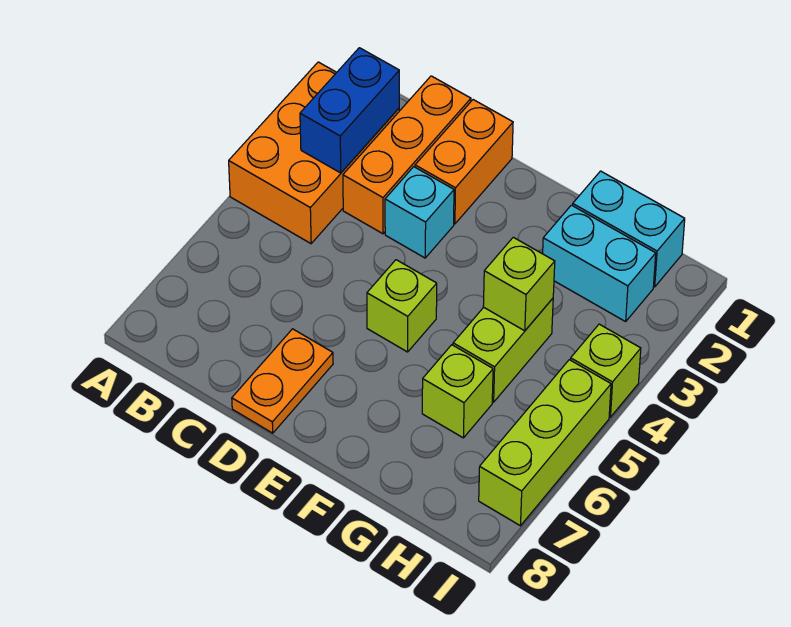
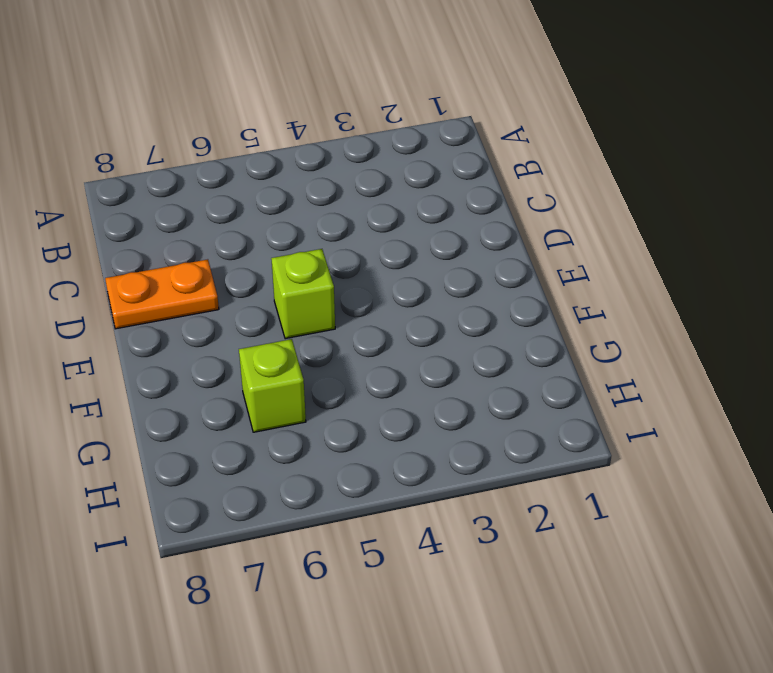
none -> orange brick A2:B4 level 1
none -> orange brick C1:C3 level 1
none -> orange brick D1:D2 level 1

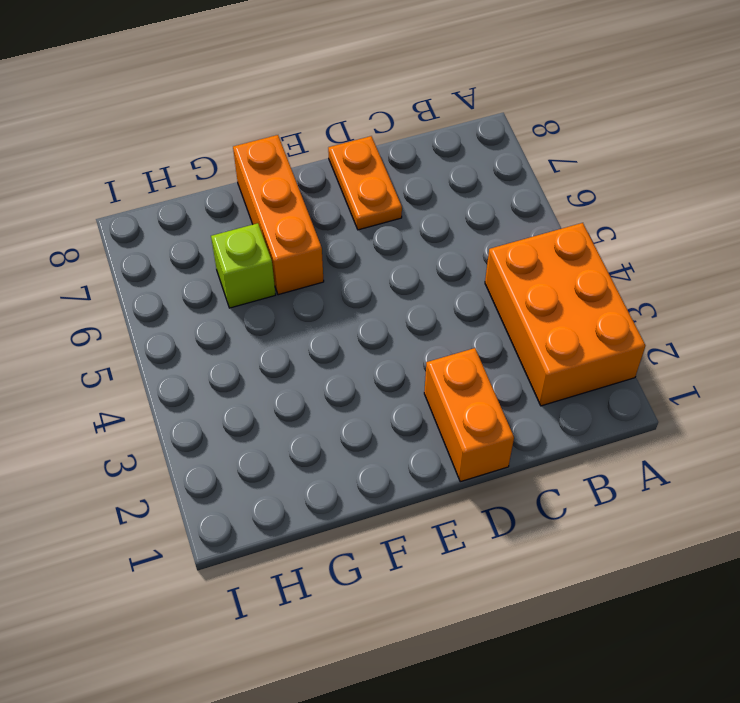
orange brick F6:F8 level 1 -> orange brick C1:C3 level 1
none -> cyan brick D3 level 1
none -> lime brick E5 level 1
none -> cyan brick G1:H1 level 1

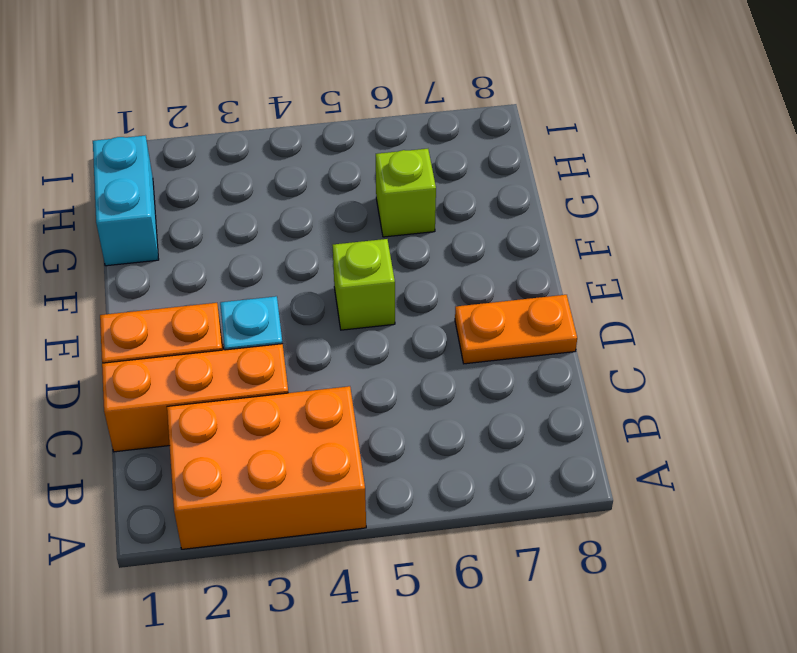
none -> cyan brick G2:H2 level 1
none -> lime brick G4:G5 level 1
none -> lime brick I4 level 1

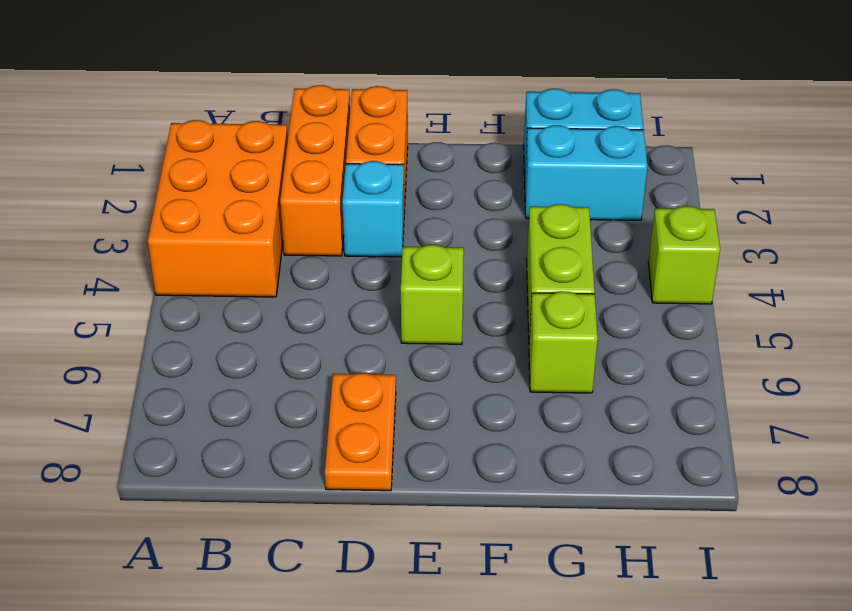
none -> lime brick I5:I7 level 1
none -> blue brick B2:B3 level 2
none -> lime brick G4 level 2

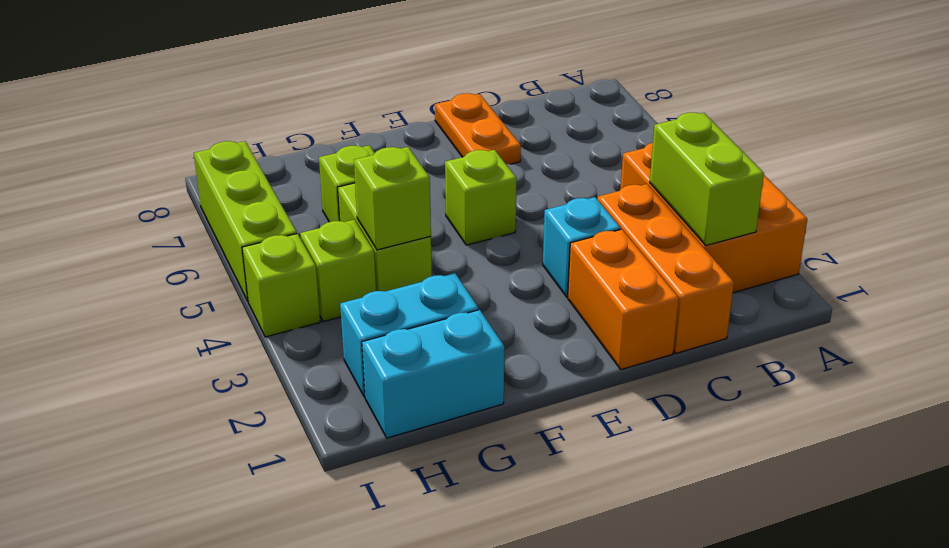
lime brick B2:B3 level 2 -> blue brick B2:B3 level 2
lime brick H4 level 1 -> none

